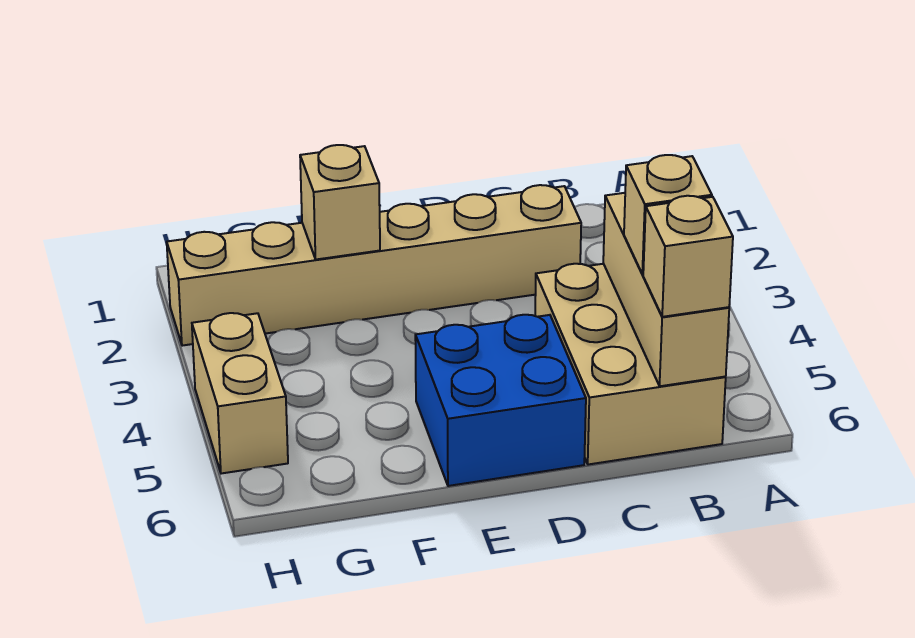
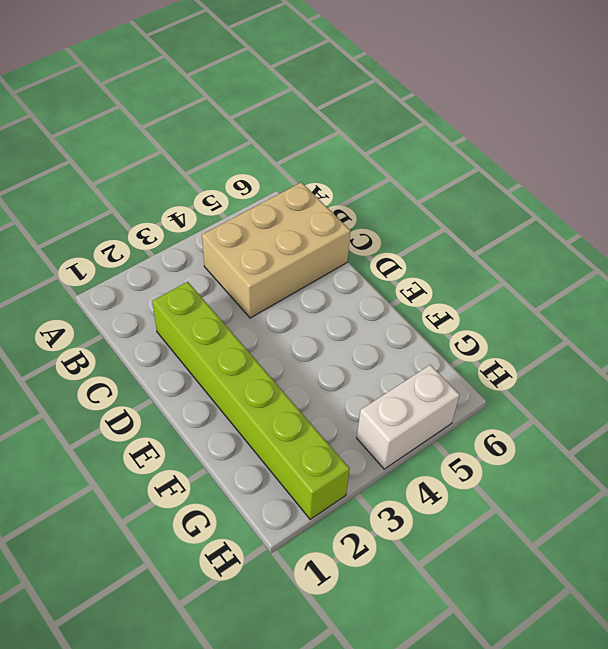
lime brick C2:H2 level 1 -> tan brick C2:H2 level 1
white brick H4:H5 level 1 -> tan brick H4:H5 level 1
none -> blue brick D5:E6 level 1
none -> tan brick B4:B6 level 2

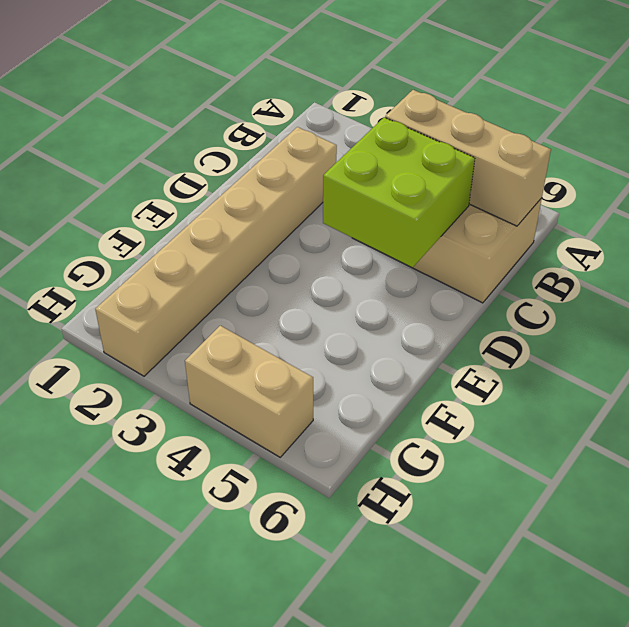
lime brick C4:D5 level 2 -> none
none -> blue brick D5:E6 level 1
none -> tan brick F2 level 2

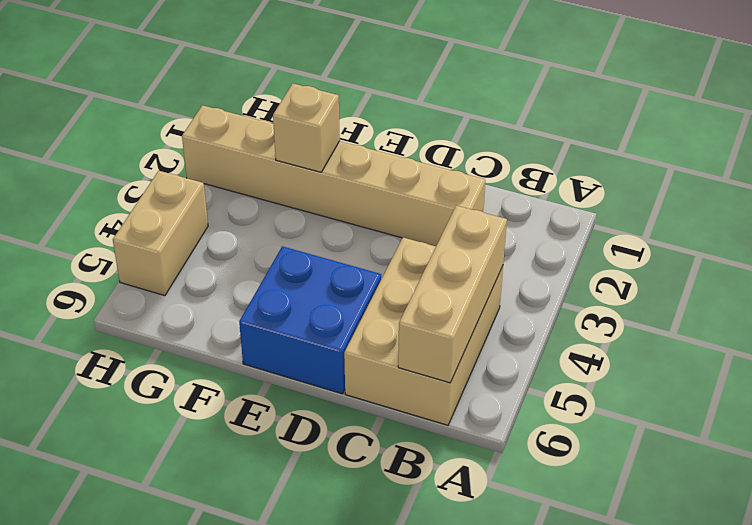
none -> tan brick B5 level 3
none -> tan brick B6 level 3

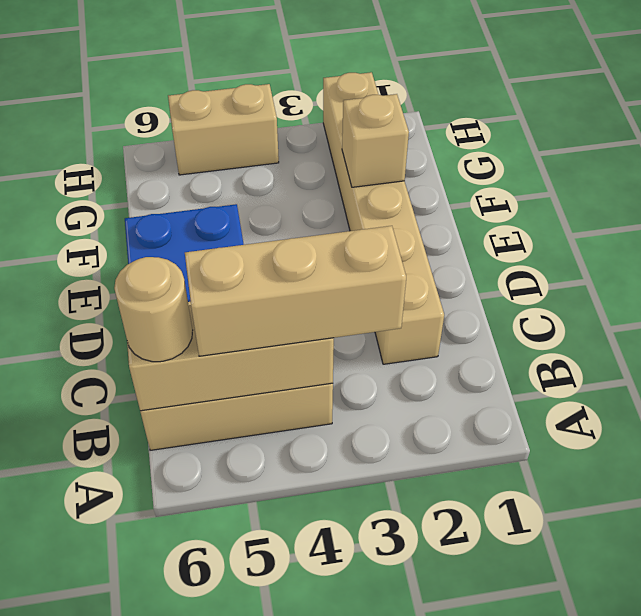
tan brick B3:B5 level 3 -> tan brick B5 level 3
tan round brick B6 level 3 -> tan brick B6 level 3

